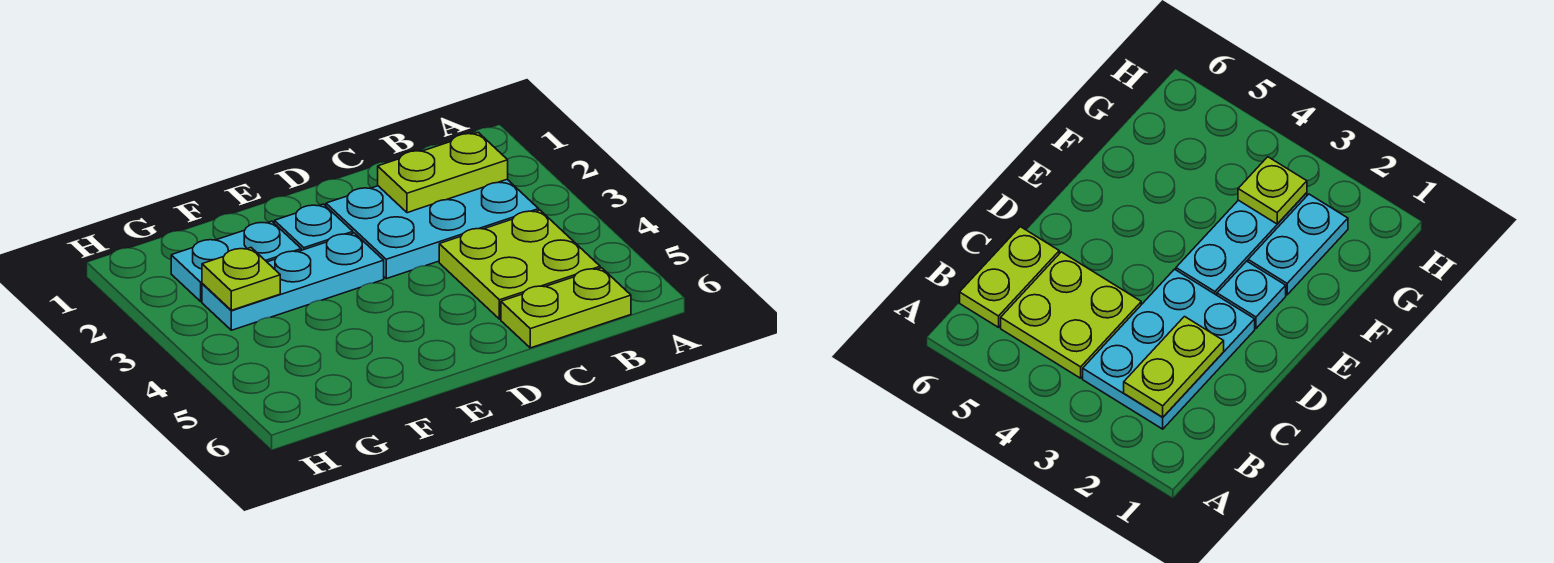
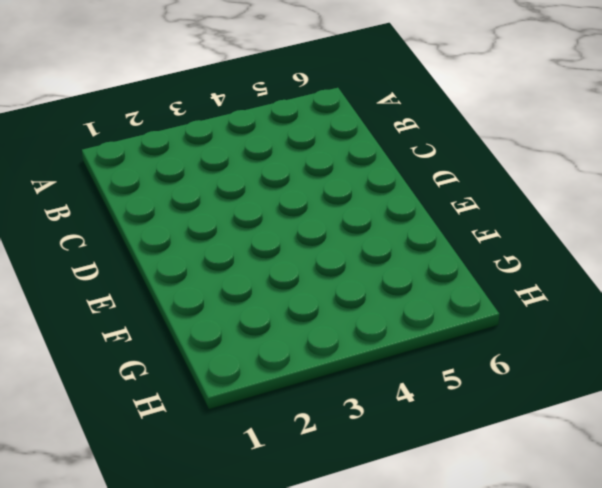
none -> cyan plate B2:D3 level 1
none -> lime plate B4:C5 level 1

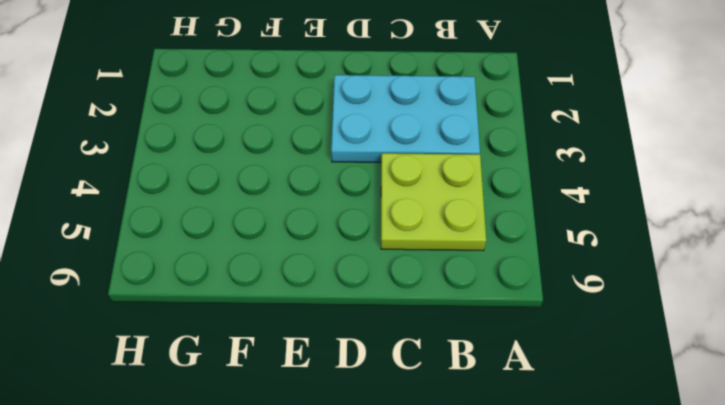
none -> lime plate B6:C6 level 1
none -> cyan plate E2 level 1

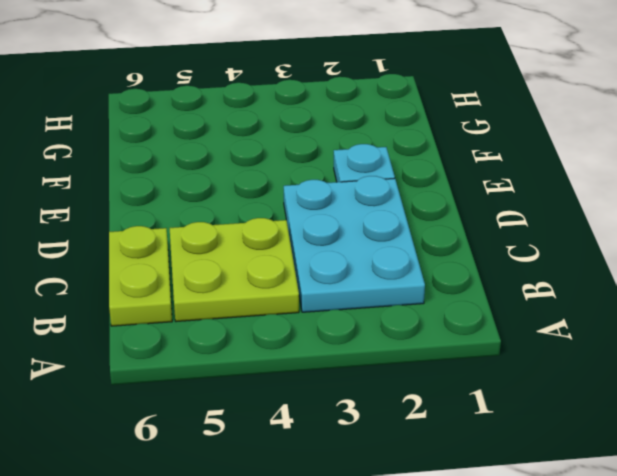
none -> cyan plate E3:G3 level 1
none -> cyan plate F2:G2 level 1

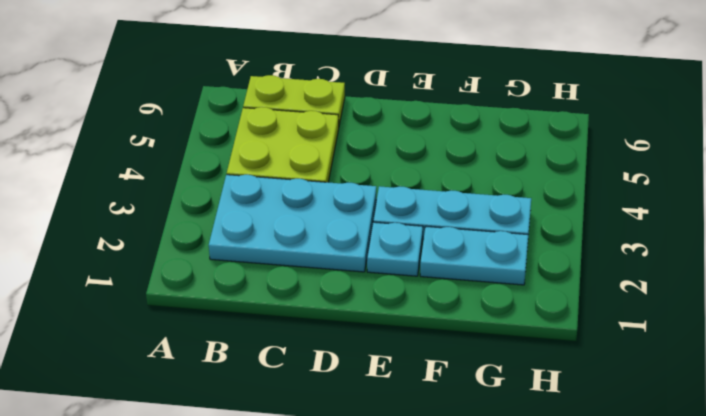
none -> lime plate B2:C2 level 2
none -> lime plate G3 level 2

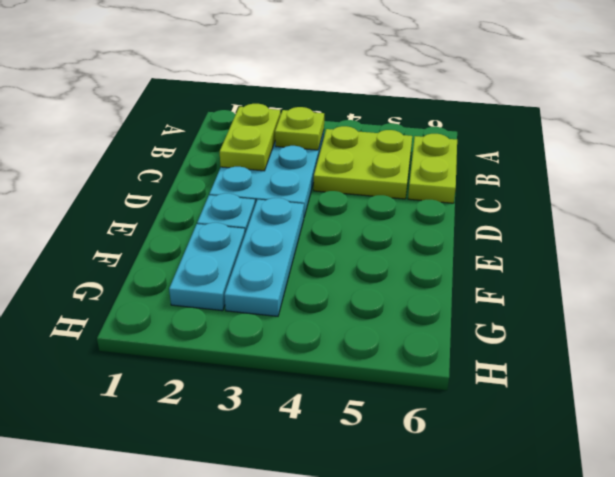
lime plate B3 level 2 -> lime plate G3 level 2

